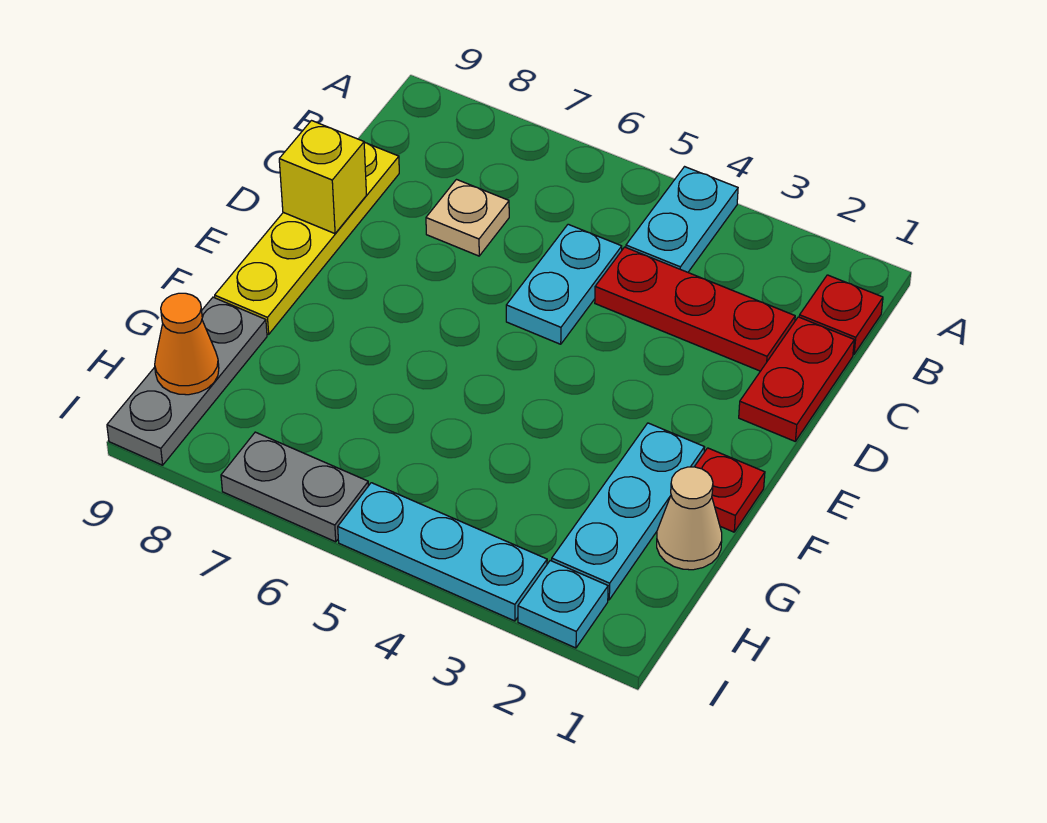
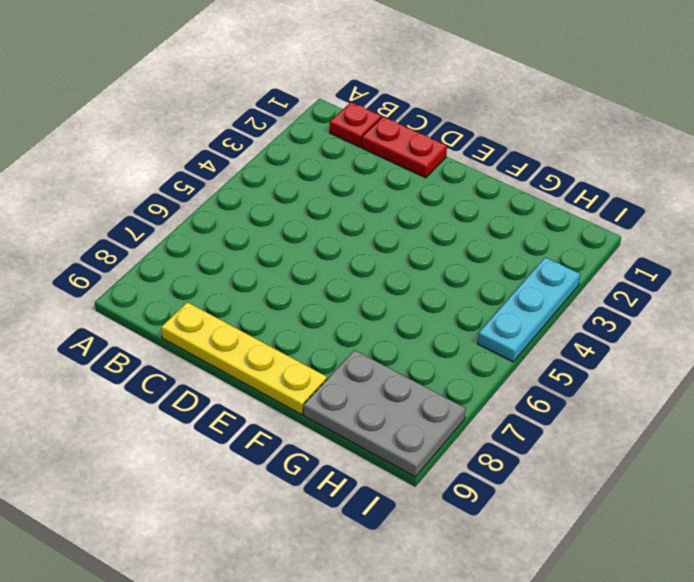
grey plate G8:I9 level 1 -> grey plate G9:I9 level 1
none -> cyan plate A4:B4 level 1
none -> red plate C2:C4 level 1
none -> cyan plate C5:D5 level 1

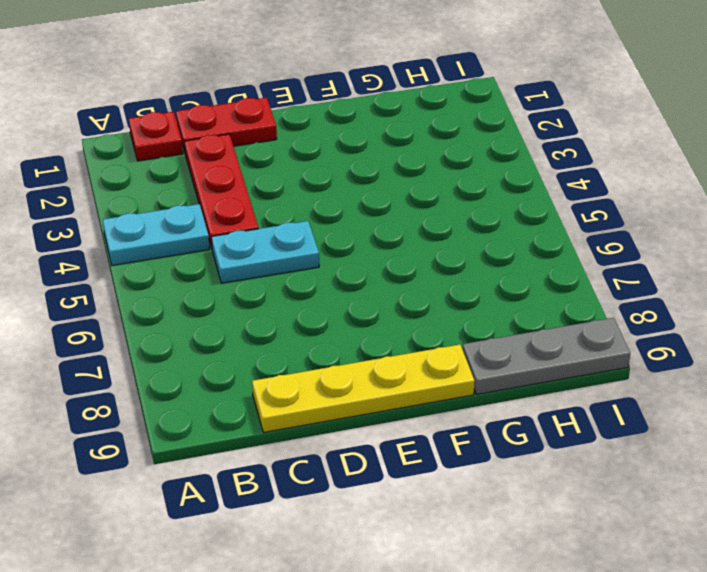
none -> tan plate C7 level 1
none -> red plate F1 level 1
none -> cyan plate F2:H2 level 1

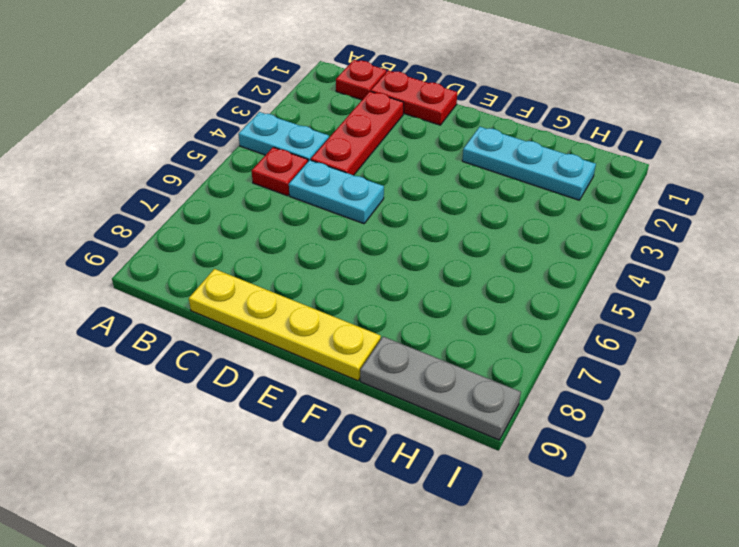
red plate B5 level 1 -> red plate F1 level 1
none -> tan plate C7 level 1
none -> tan cone G1 level 1
none -> cyan plate I2 level 1

